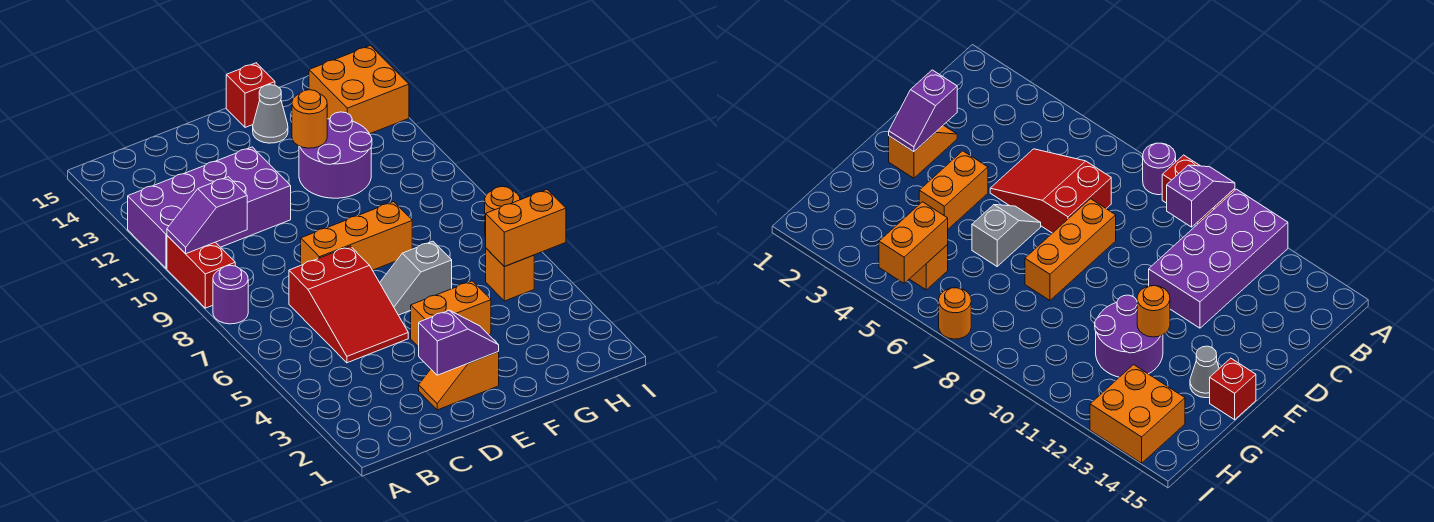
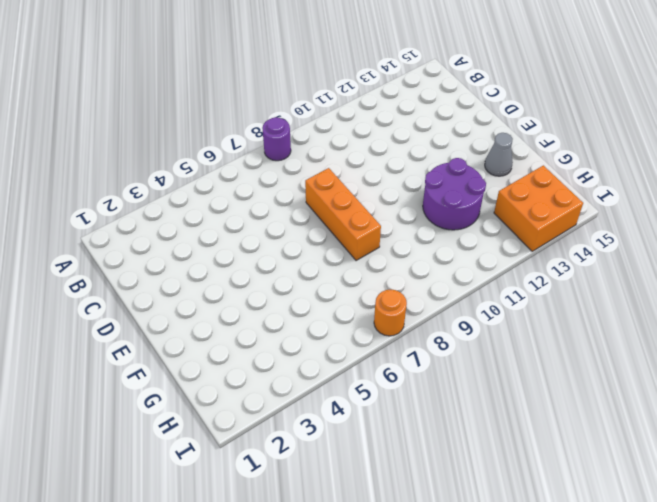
none -> red brick A9:A10 level 1
none -> purple brick A11:D12 level 1
none -> red slope C5:D7 level 1 top 7

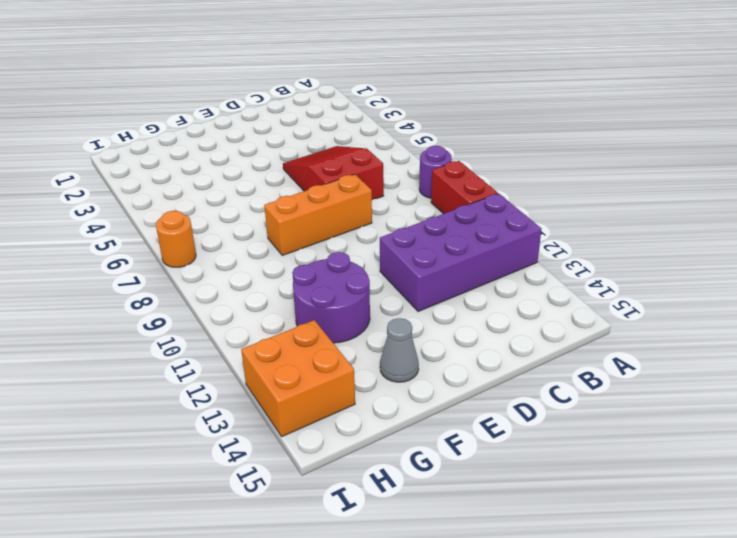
none -> orange slope D2:E2 level 1 top E
none -> orange brick E4:F4 level 1
none -> grey slope E6:F6 level 1 top F

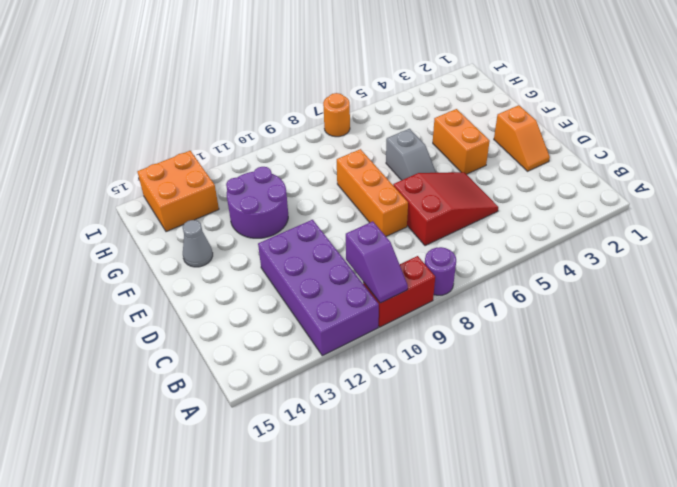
none -> red brick F15 level 1
none -> orange brick H5 level 1
none -> purple slope D2:E2 level 2 top D

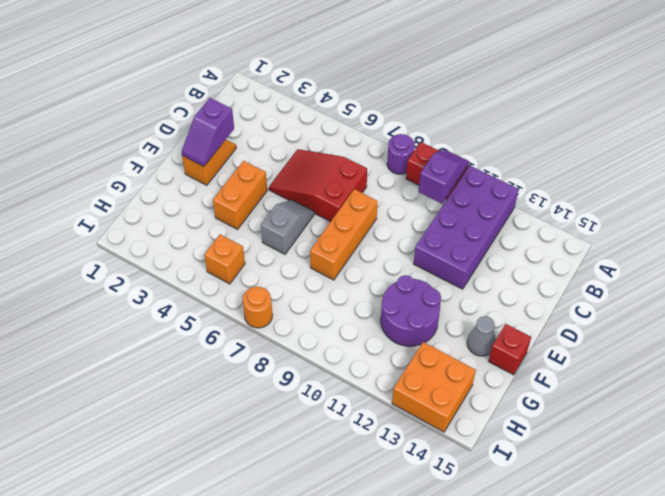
none -> orange round brick F12 level 2
none -> orange brick H5:I5 level 2

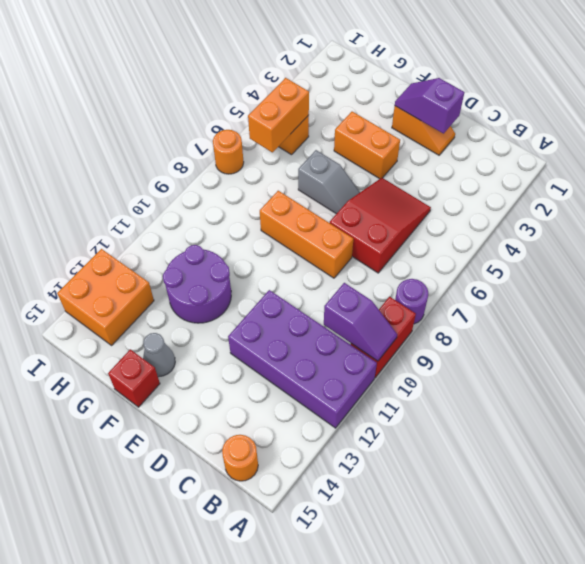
orange round brick B15 level 1 -> orange round brick F12 level 2
orange brick H5:H6 level 2 -> orange brick H5:I5 level 2

